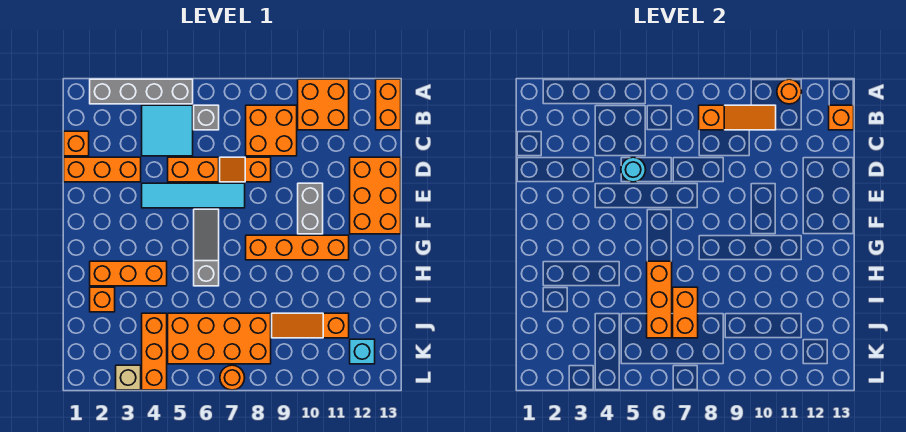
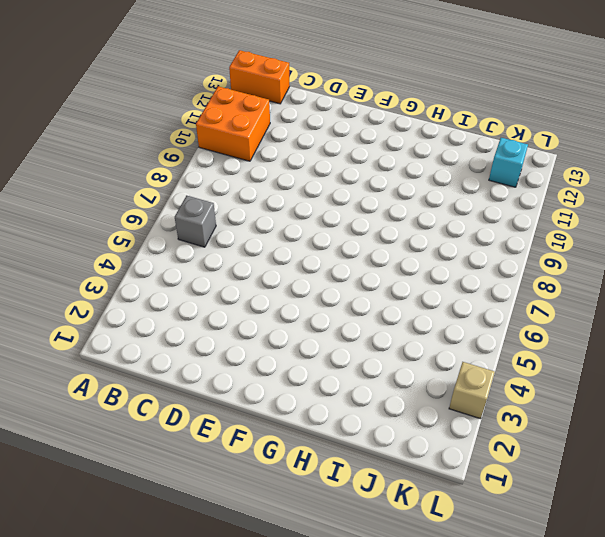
none -> grey brick A2:A5 level 1
none -> cyan tile B4:C5 level 1
none -> orange brick B8:C9 level 1

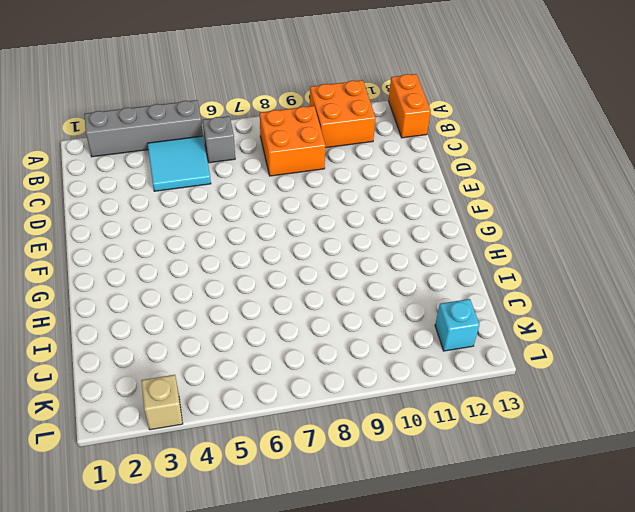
none -> orange brick C1 level 1
none -> orange brick D1:D3 level 1
none -> orange brick D5:D6 level 1

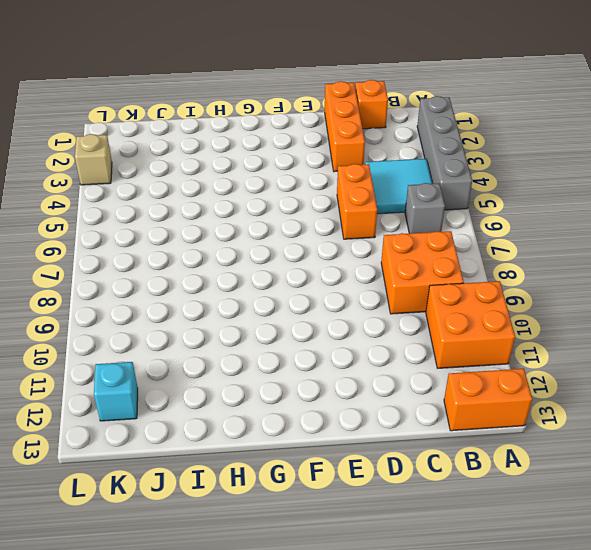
none -> orange slope D7:D8 level 1 top 8
none -> orange brick D12:F13 level 1
none -> cyan tile E4:E7 level 1

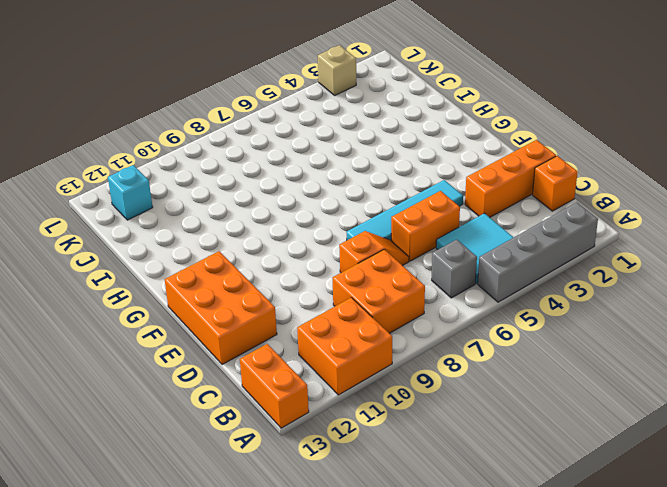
none -> grey brick E10:F10 level 1
none -> grey slope F6:H6 level 1 top H
none -> orange brick G8:G11 level 1

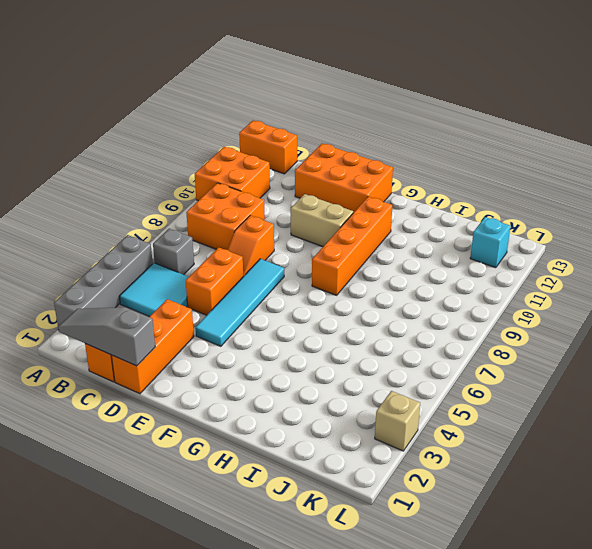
grey slope B1:D1 level 2 top D -> grey slope F6:H6 level 1 top H
tan brick E10:F10 level 1 -> grey brick E10:F10 level 1
none -> orange brick H2:H4 level 1
none -> orange brick I2 level 1
none -> orange brick J4:L4 level 1

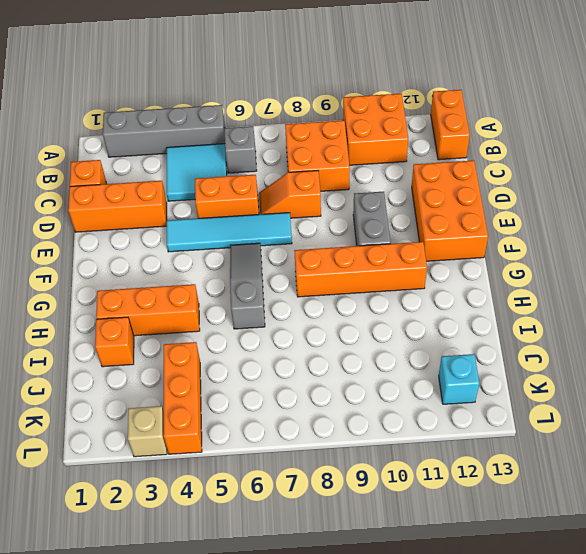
none -> orange brick J5:K8 level 1
none -> orange slope J9:J11 level 1 top 11
none -> orange round brick L7 level 1

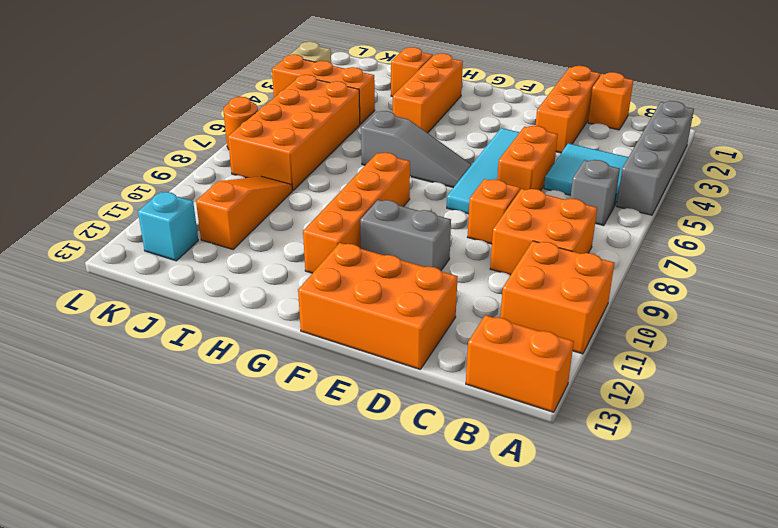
none -> orange round brick A11 level 2
none -> orange slope B8:B10 level 2 top 8
none -> orange brick B13 level 2

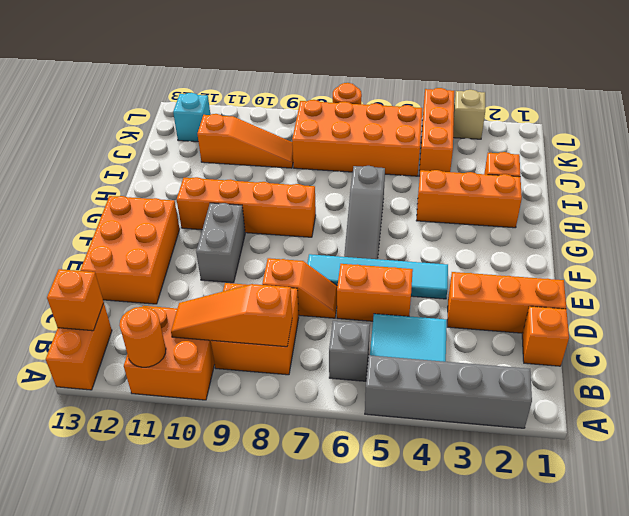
none -> cyan round brick D5 level 2
none -> orange brick H6:J6 level 2
none -> orange brick I7:J7 level 2

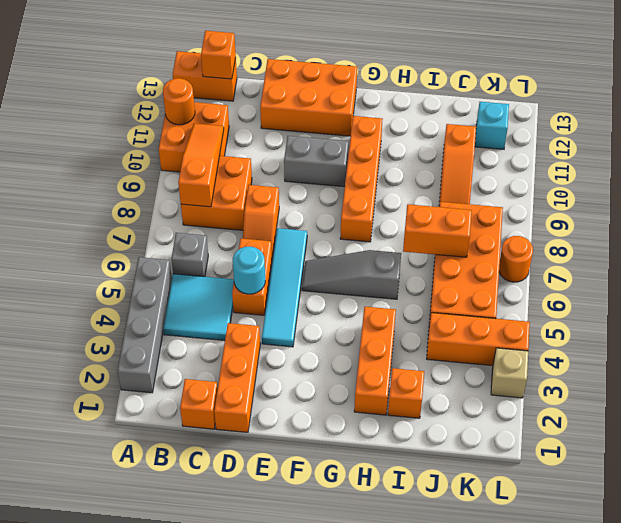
none -> orange brick H6:J6 level 2

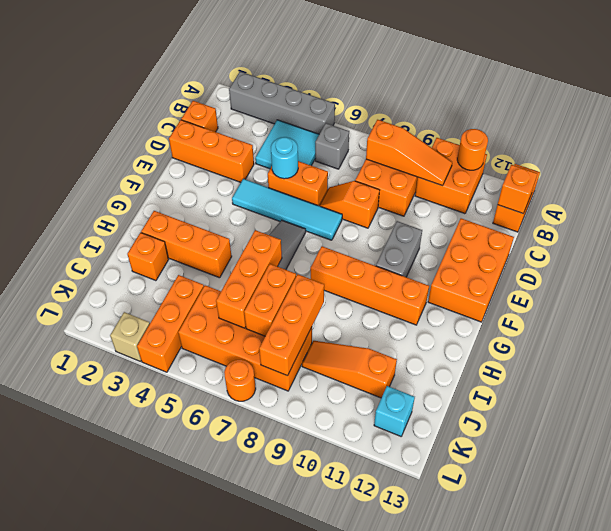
orange brick I8:K8 level 2 -> none

